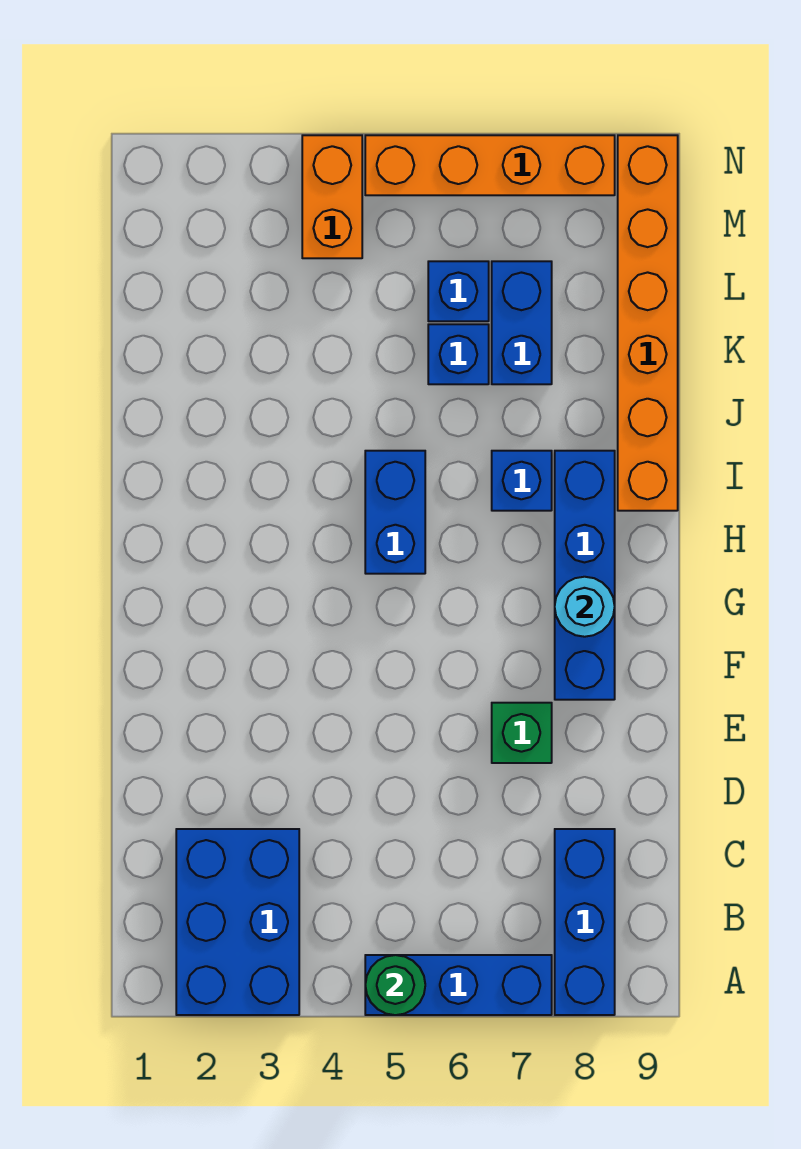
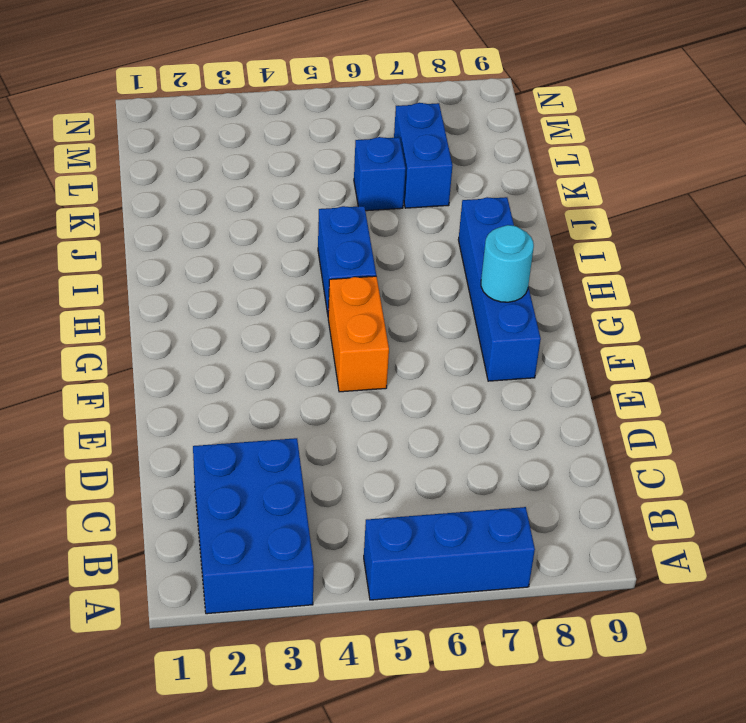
orange brick F5:G5 level 1 -> orange brick M4:N4 level 1
none -> blue brick A8:C8 level 1
none -> green brick E7 level 1
none -> blue brick I7 level 1

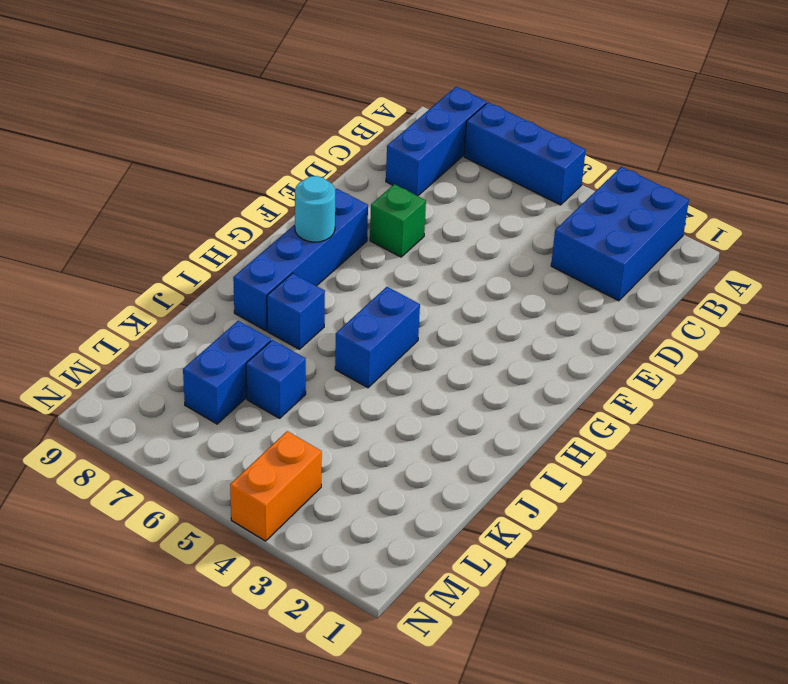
none -> orange brick I9:N9 level 1
none -> blue brick L6 level 1
none -> orange brick N5:N8 level 1

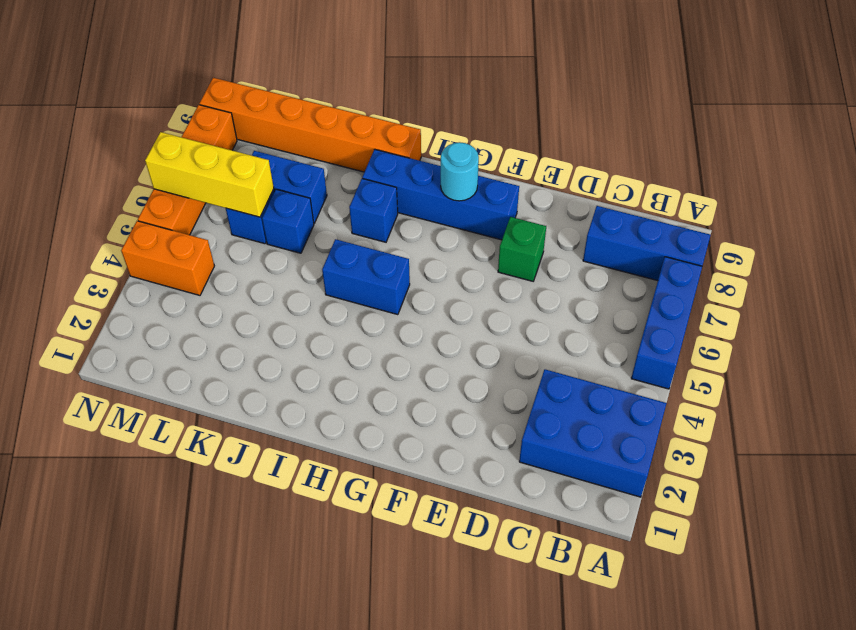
yellow brick L6:N6 level 2 -> none
none -> green round brick A5 level 2

